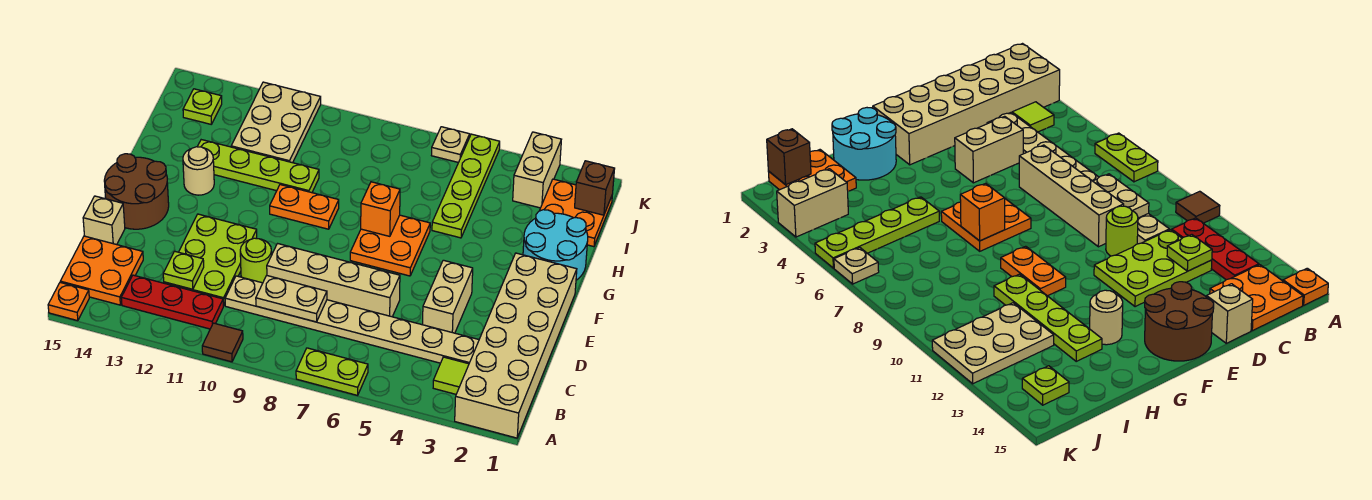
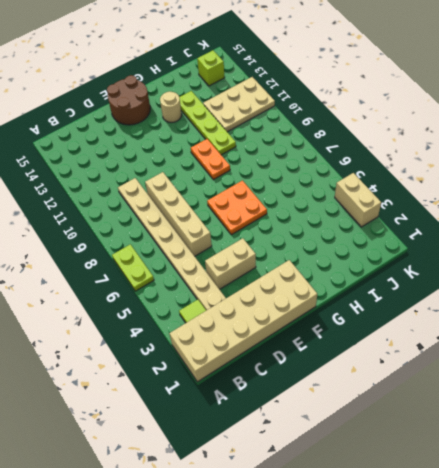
lime brick J14 level 1 -> lime plate J14 level 1
tan brick K3:K4 level 1 -> tan brick J3:K3 level 1
none -> brown tile A10 level 1
none -> orange plate A15 level 1
none -> red plate B11:B13 level 1

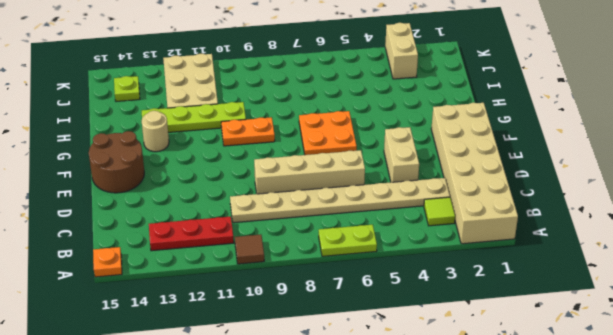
none -> orange plate B14:C15 level 1
none -> lime plate C11:E12 level 1
none -> lime round brick D10 level 1

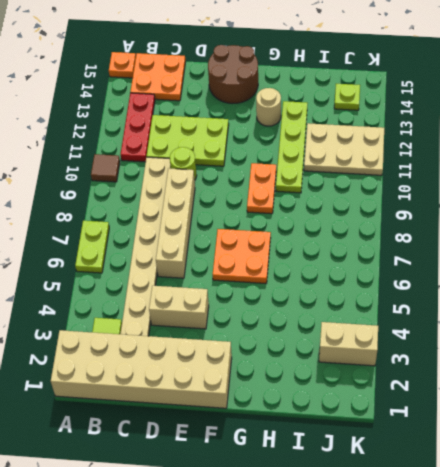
none -> tan brick D15 level 1
none -> cyan round brick G1:H2 level 1
none -> lime plate H5:K5 level 1

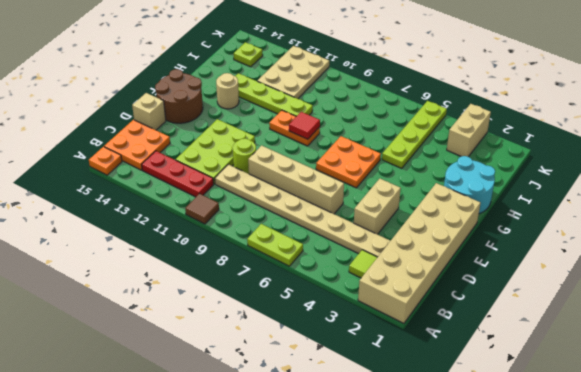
red tile G9 level 2 -> none
none -> orange plate I1:J2 level 1
none -> tan plate K6 level 1
none -> tan plate C8:C9 level 2

